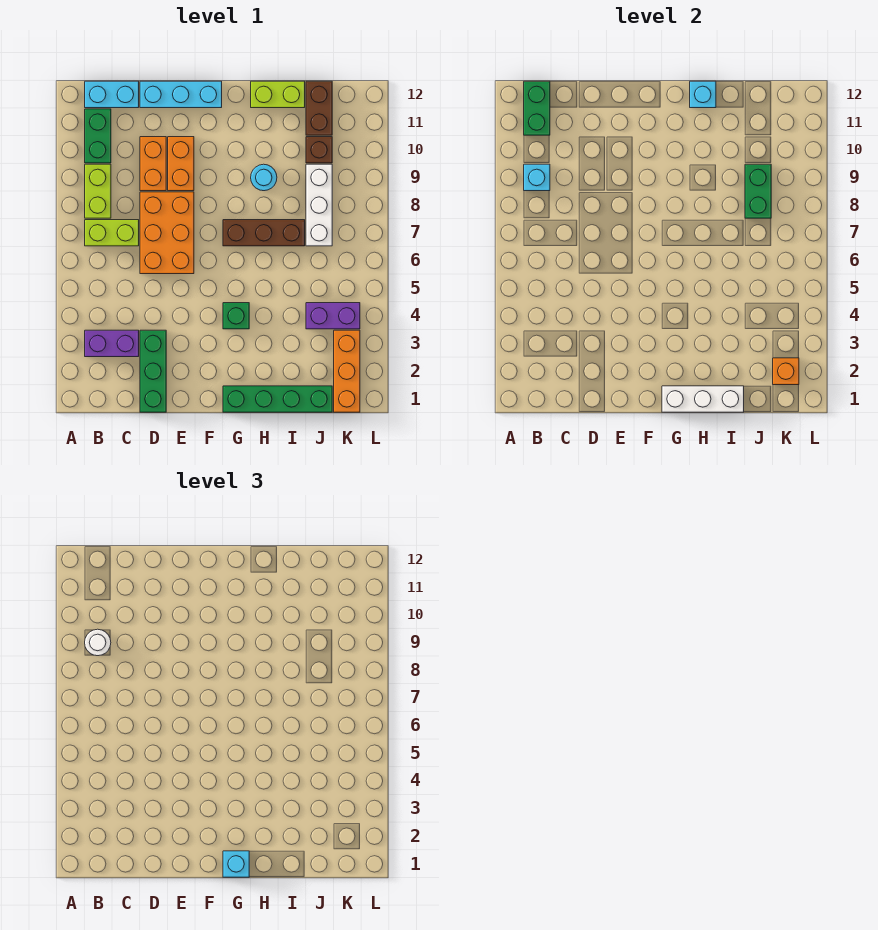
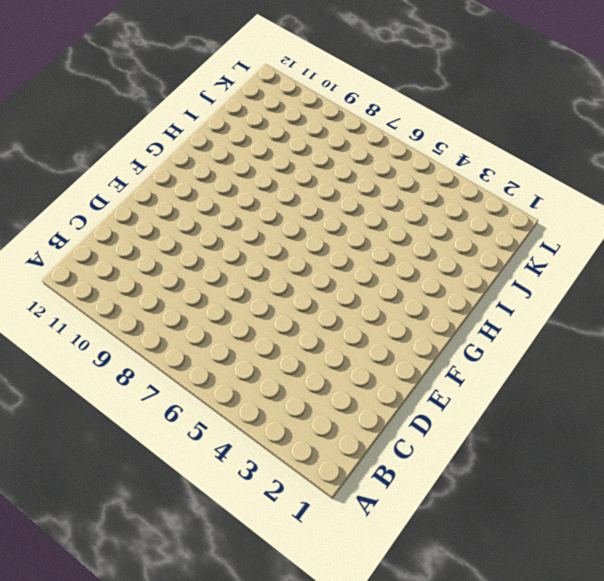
none -> purple brick B3:C3 level 1
none -> lime brick B7:C7 level 1
none -> lime brick B8:B9 level 1

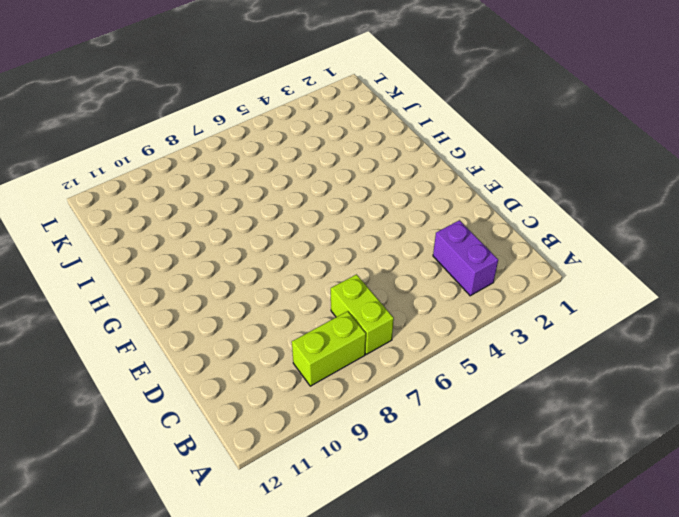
none -> green brick B10:B11 level 1
none -> cyan brick B12:C12 level 1
none -> green brick D1:D3 level 1

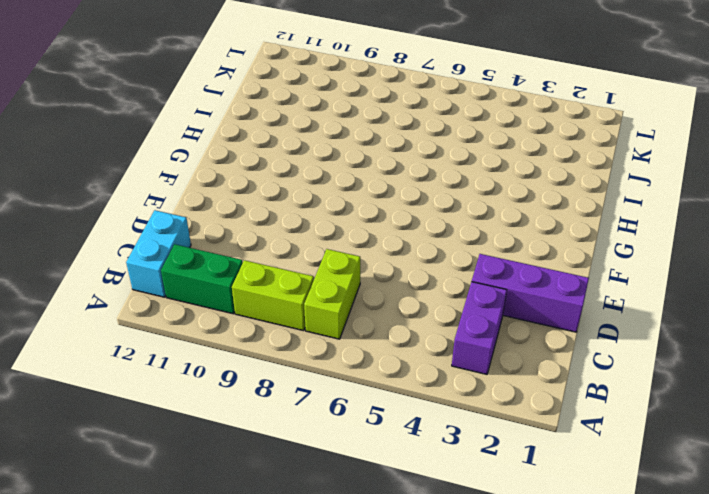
purple brick D1:D3 level 1 -> green brick D1:D3 level 1
none -> orange brick D6:E8 level 1
none -> orange brick D9:D10 level 1
none -> cyan brick D12:F12 level 1

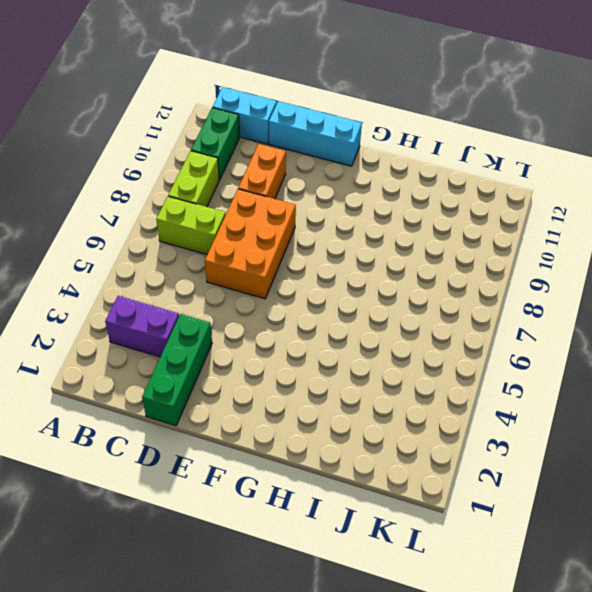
none -> orange brick E9:E10 level 1
none -> green brick G1:J1 level 1
none -> green brick G4 level 1

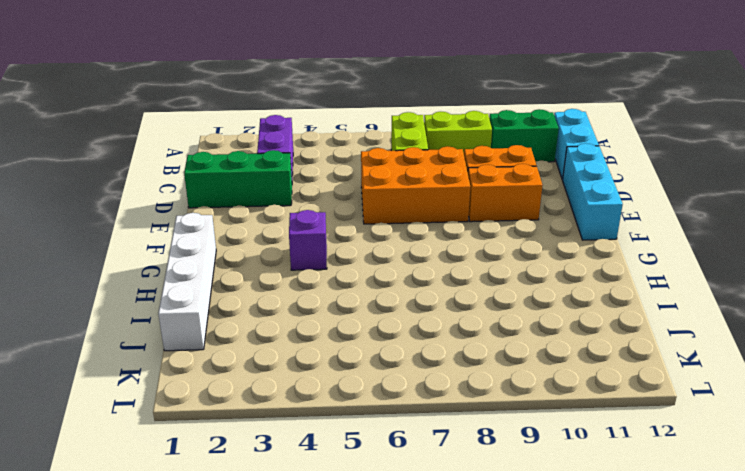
white brick G1:J1 level 1 -> green brick G1:J1 level 1
purple brick G4 level 1 -> green brick G4 level 1
none -> brown brick G7:I7 level 1
none -> cyan round brick H9 level 1
none -> lime brick H12:I12 level 1

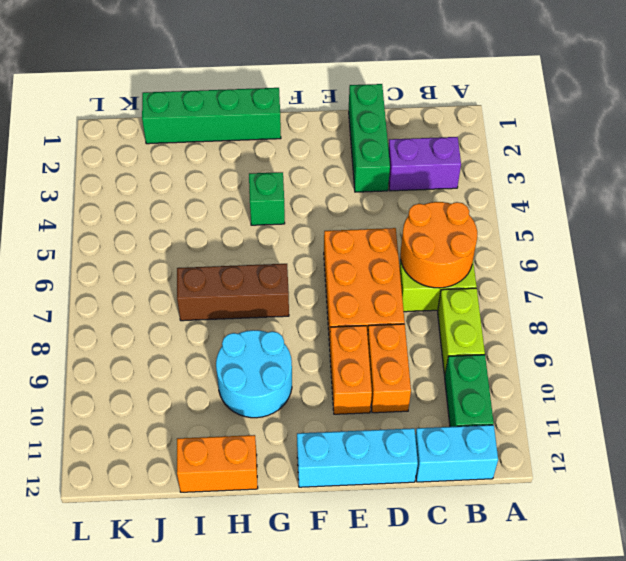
orange round brick B6:C7 level 2 -> none
cyan round brick G9:H10 level 1 -> cyan round brick H9 level 1
orange brick H12:I12 level 1 -> lime brick H12:I12 level 1
none -> purple brick J4:K4 level 1
none -> white brick J7:J9 level 1
none -> brown brick J10 level 1

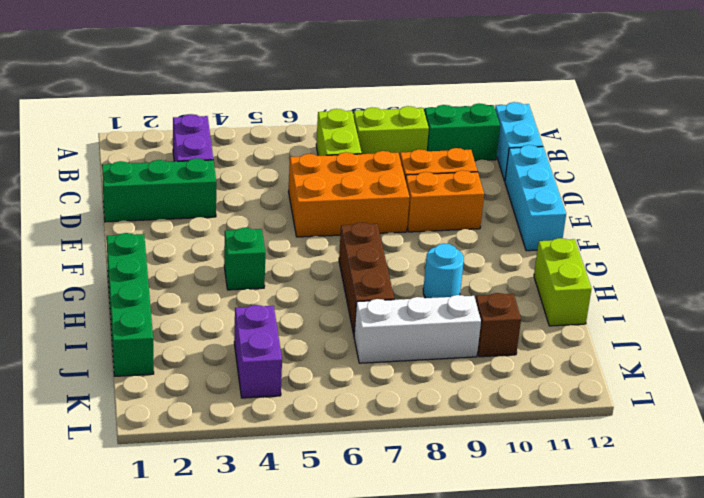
none -> brown brick J11:J12 level 1
none -> orange brick K1:K3 level 1
none -> cyan brick B9 level 2

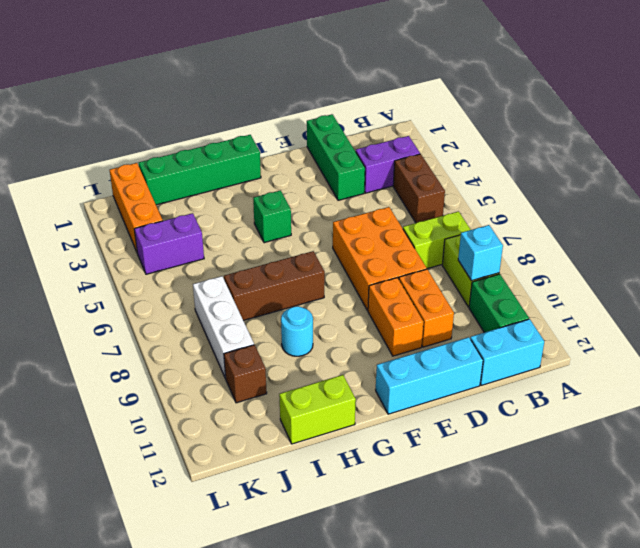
brown brick B4:B5 level 1 -> brown brick J11:J12 level 1
none -> green brick B11:B12 level 2
none -> white brick G1:I1 level 2
none -> cyan brick H12 level 2

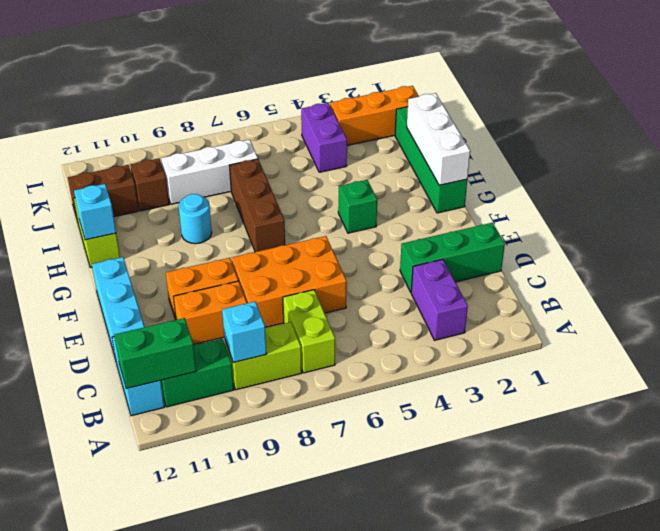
none -> green brick J8:J9 level 2
none -> orange brick K2 level 2
none -> white round brick B9 level 3

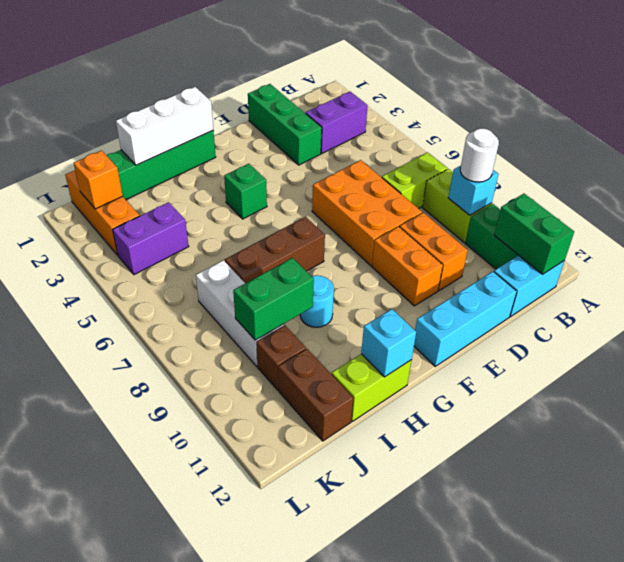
green brick I9:J9 level 2 -> green brick J8:J9 level 2
none -> cyan brick G1 level 3

